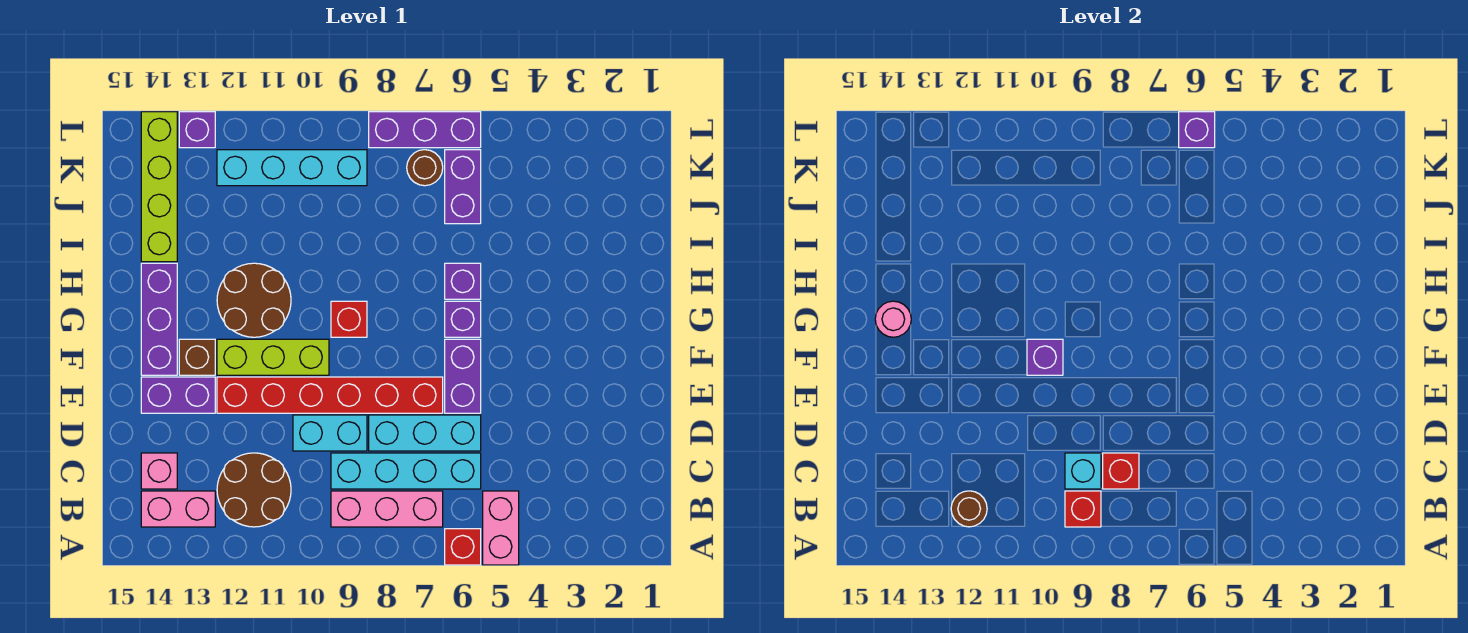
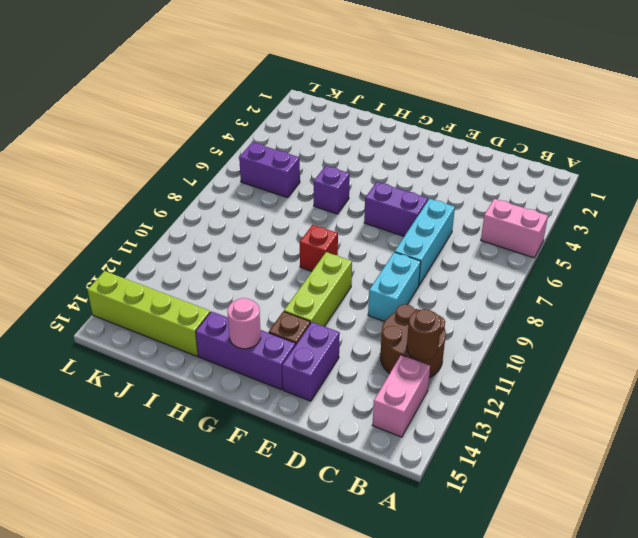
none -> red brick A6 level 1
none -> pink brick B7:B9 level 1
none -> cyan brick C6:C9 level 1
none -> pink brick C14 level 1

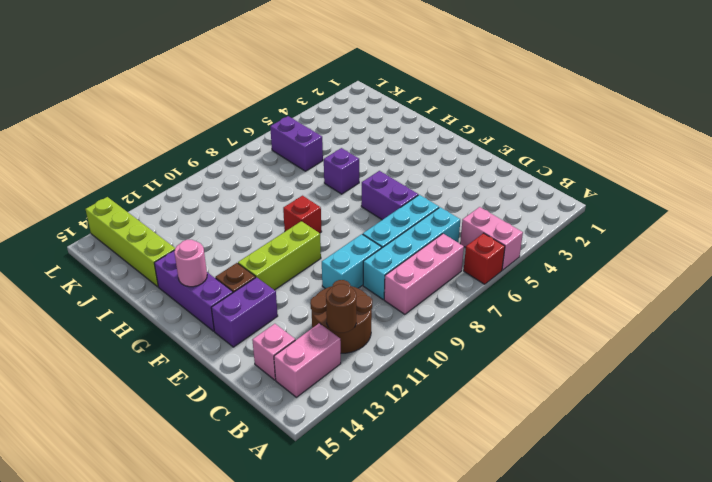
none -> red brick E7:E12 level 1
none -> purple brick G6 level 1
none -> brown round brick G11:H12 level 1
none -> brown round brick K7 level 1

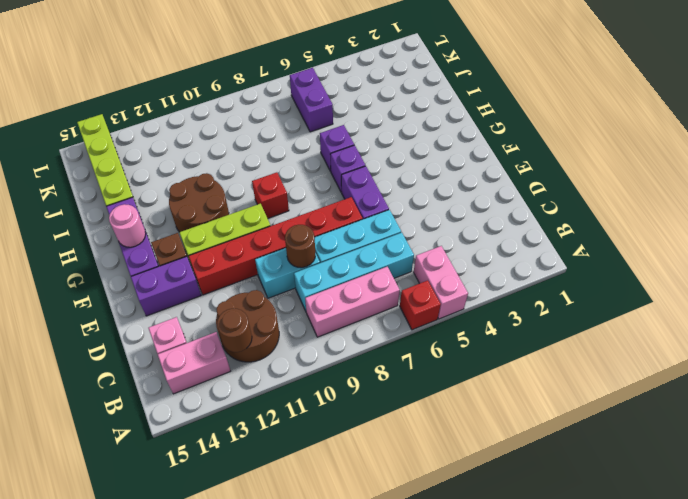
brown round brick D9 level 2 -> brown round brick K7 level 1
none -> cyan brick K9:K12 level 1
none -> purple brick L6:L8 level 1
none -> purple brick L13 level 1
none -> red brick B9 level 2

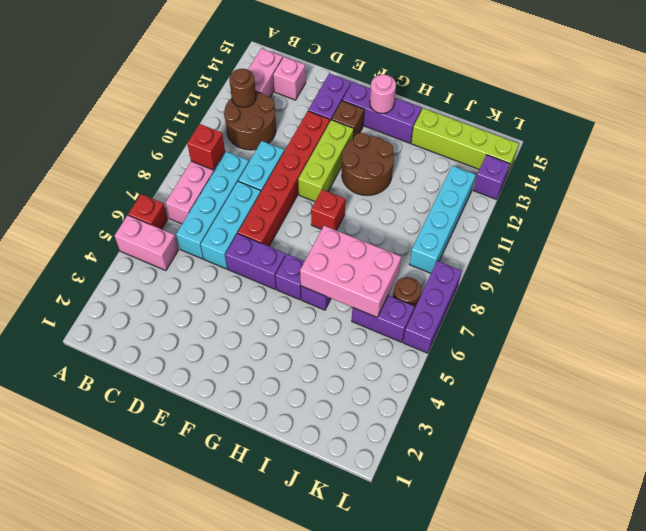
pink brick H6:J7 level 2 -> none
none -> red brick C8 level 2
none -> cyan brick C9 level 2
none -> purple brick F10 level 2
none -> purple brick L6 level 2

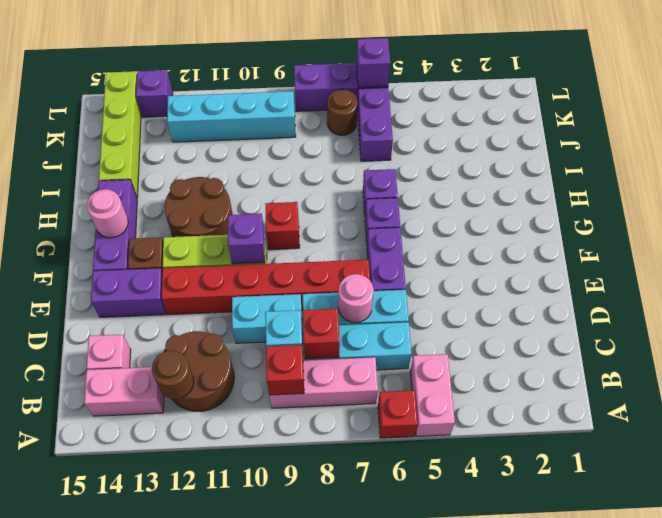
pink round brick D7 level 2 -> none

